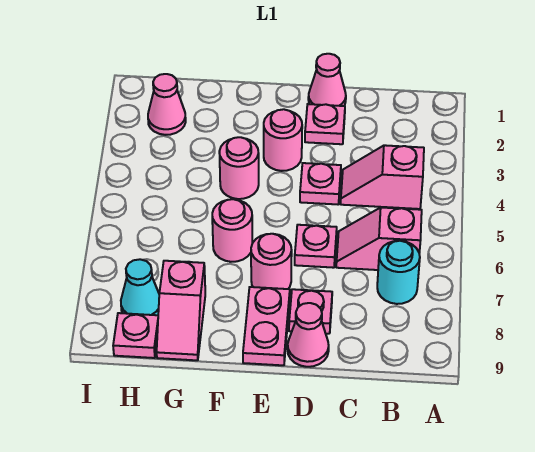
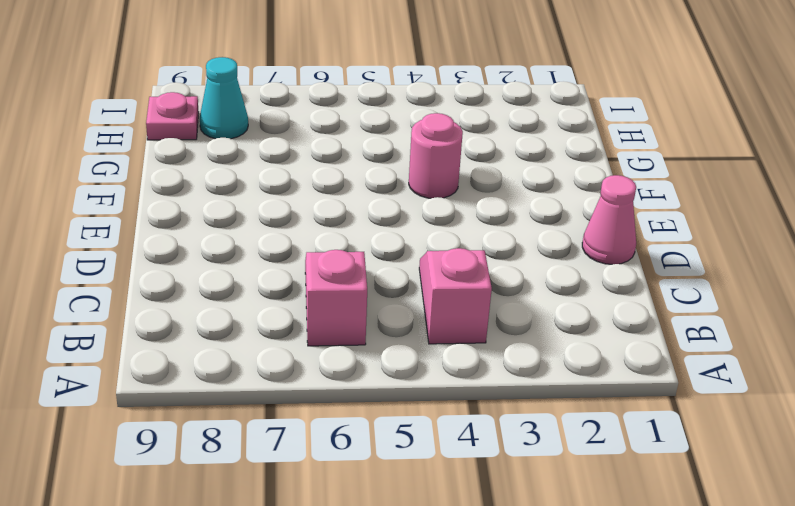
none -> cyan round brick B7 level 1
none -> pink plate D2 level 1
none -> pink plate D4 level 1

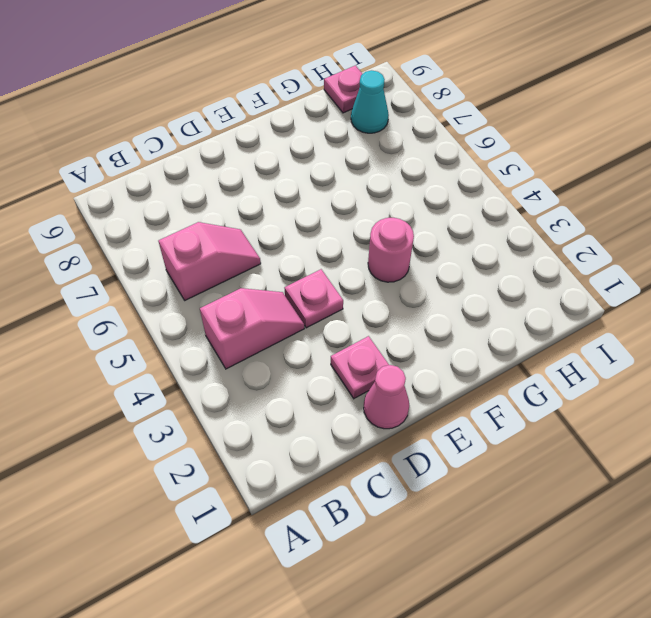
none -> cyan round brick B7 level 1
none -> pink plate D6 level 1
none -> pink plate D8 level 1

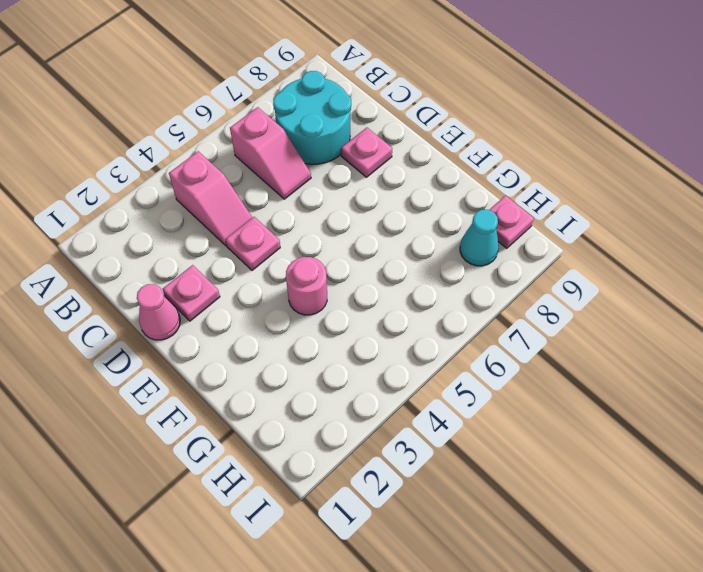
cyan round brick B7:C8 level 1 -> cyan round brick B7 level 1
none -> pink plate D6 level 1
none -> pink cone D9 level 1
none -> pink round brick E3 level 1

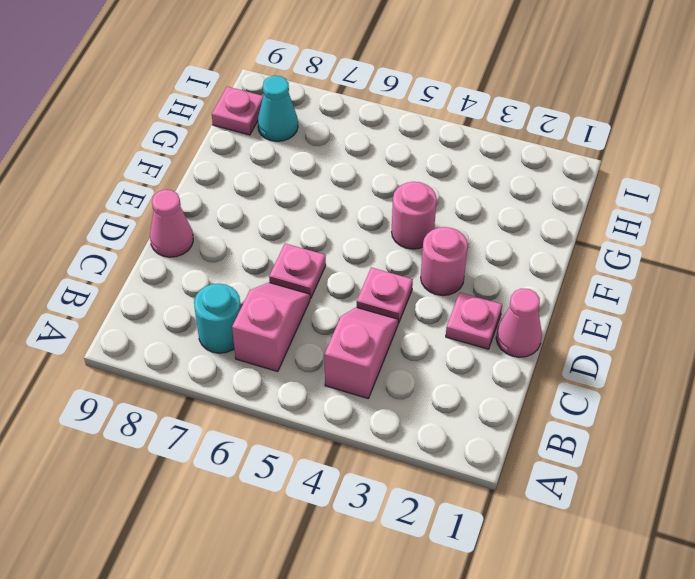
none -> pink plate D8 level 1
none -> pink round brick E7 level 1
none -> pink plate E8:E9 level 1

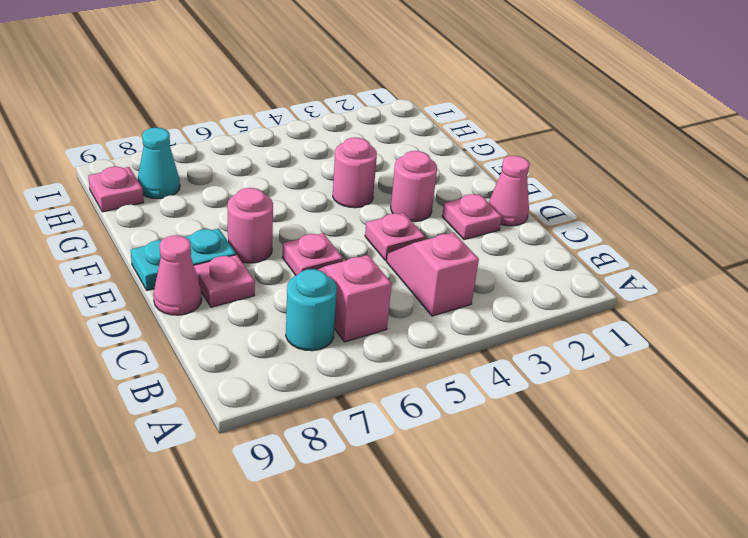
cyan plate E8:E9 level 1 -> pink plate E8:E9 level 1
none -> pink round brick F6 level 1
none -> pink slope G8:G9 level 1 top 8
none -> pink cone H2 level 1

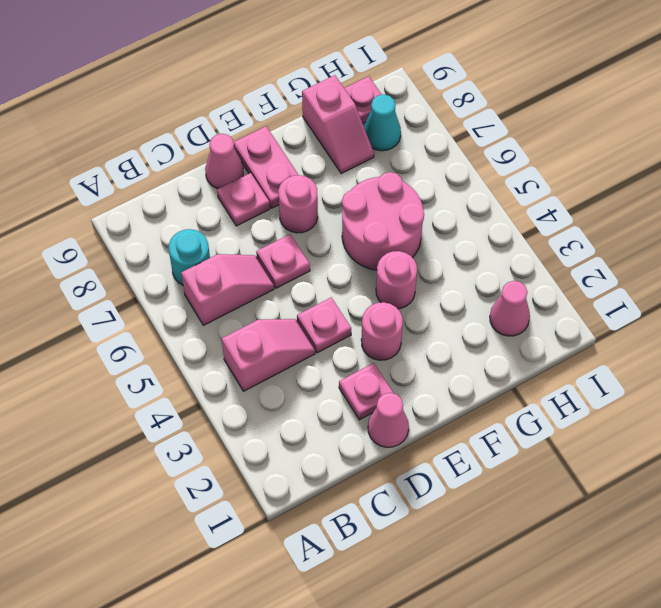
pink round brick F5:G6 level 1 -> pink round brick F6 level 1
pink slope G8:G9 level 1 top 9 -> pink slope G8:G9 level 1 top 8

